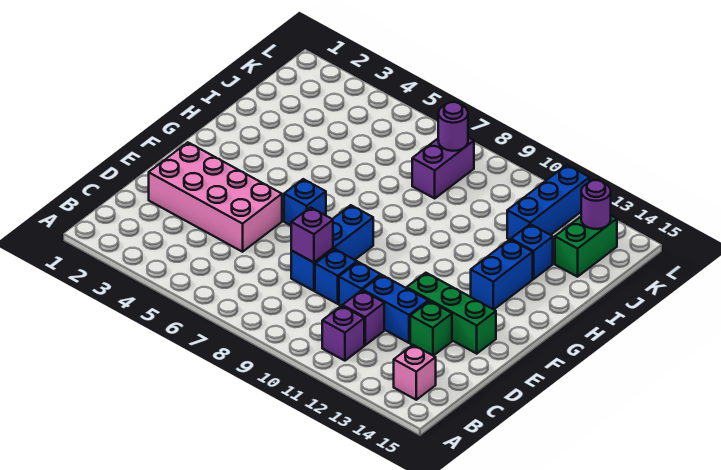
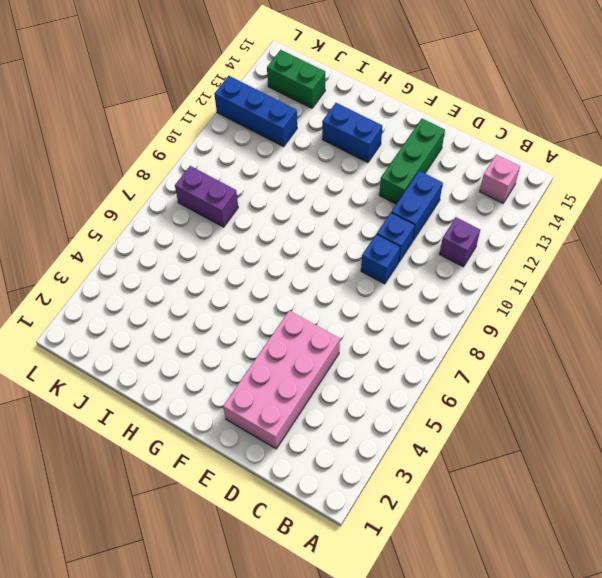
none -> purple brick C11 level 1
none -> blue brick D8:F8 level 1
none -> green brick D13 level 1

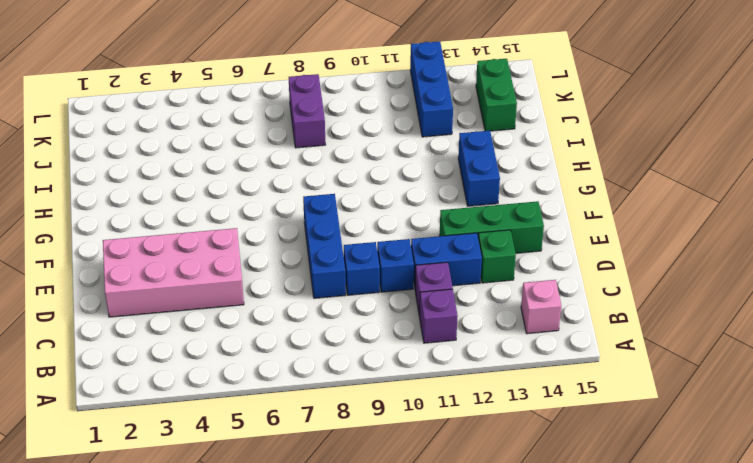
none -> blue brick F6 level 1
none -> blue brick I13 level 1
none -> purple brick D8 level 2

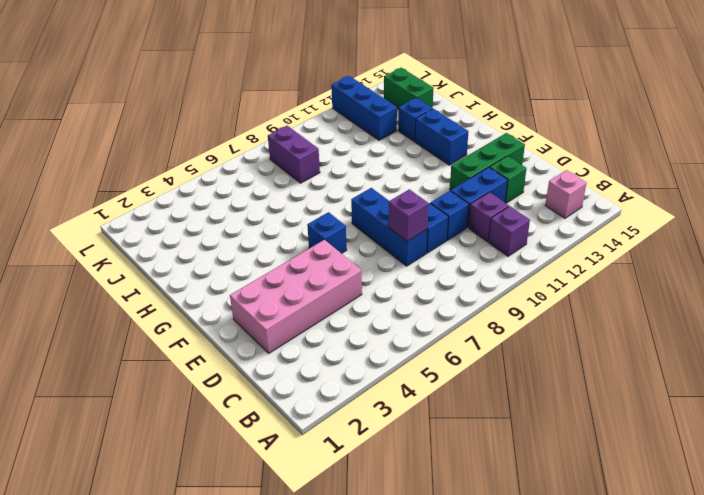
none -> purple round brick K8 level 2
none -> purple round brick K14 level 2

